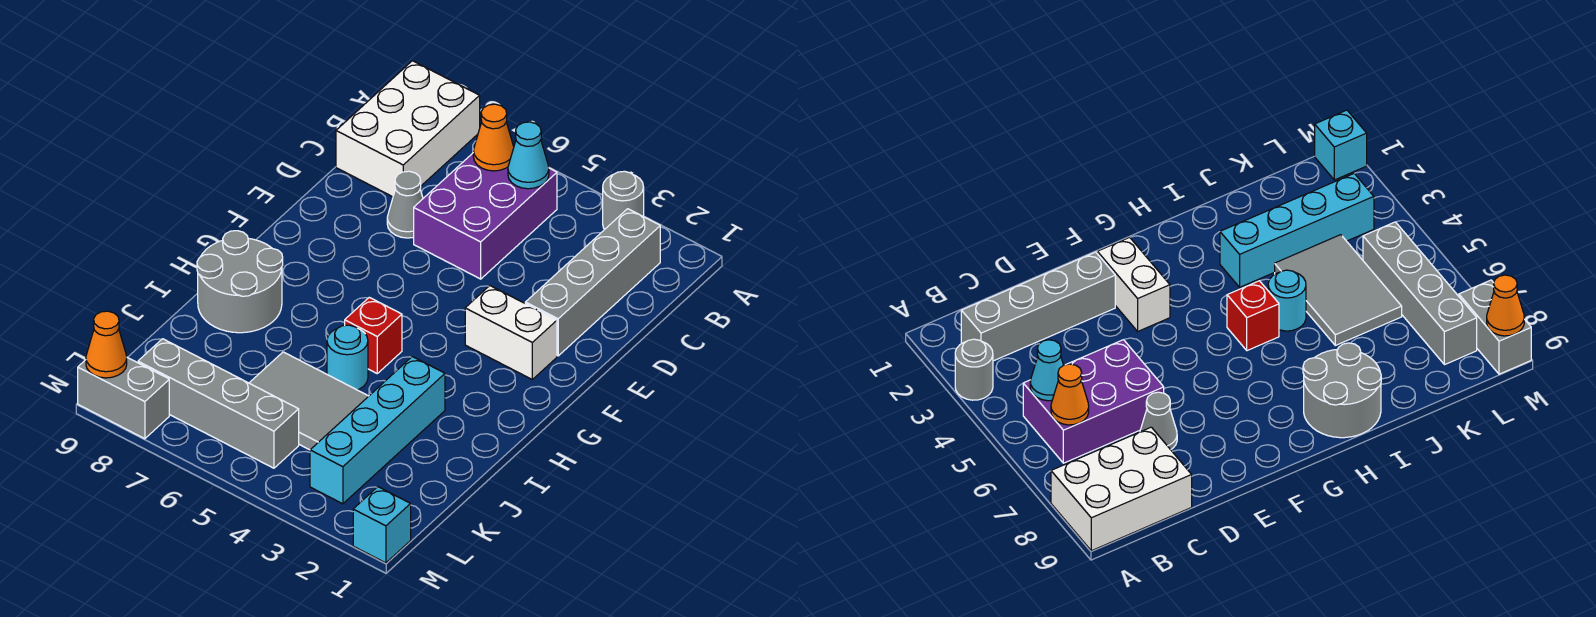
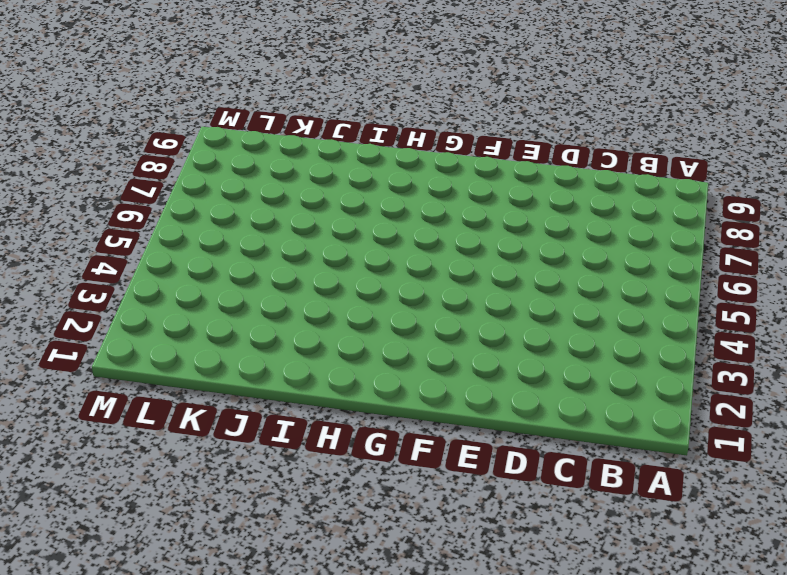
none -> grey round brick A3 level 1
none -> white brick A8:C9 level 1
none -> grey brick B2:E2 level 1

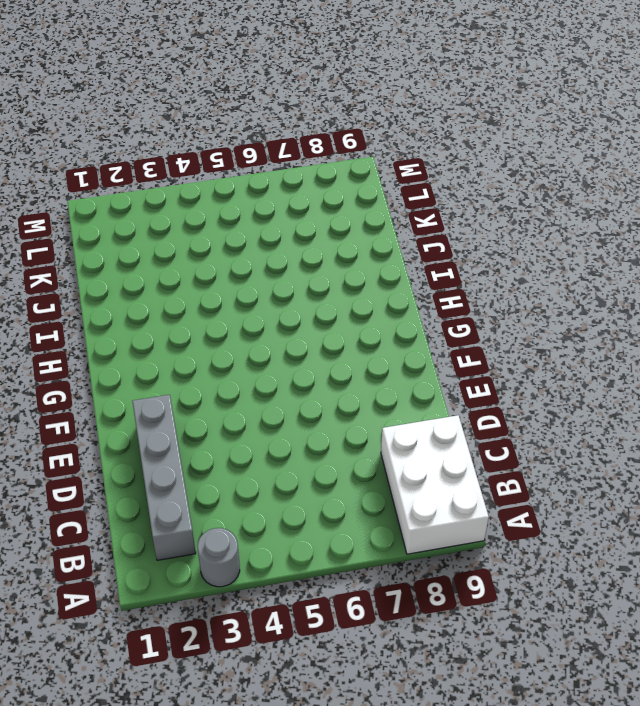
none -> purple brick B5:D6 level 1
none -> grey cone D7 level 1
none -> white brick F2:F3 level 1

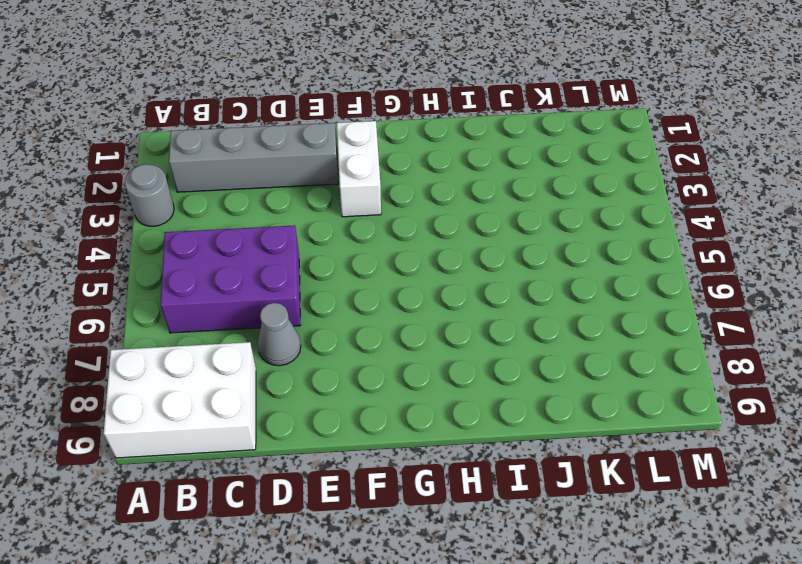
none -> red brick H5 level 1
none -> grey round brick H8:I9 level 1
none -> cyan brick I3:L3 level 1

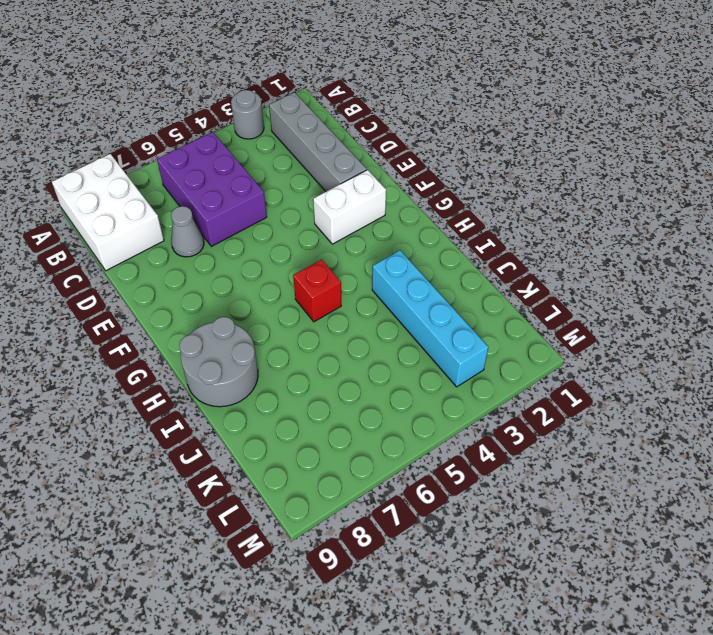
none -> cyan round brick I5 level 1
none -> grey tile J4:K6 level 1
none -> grey brick L5:L8 level 1

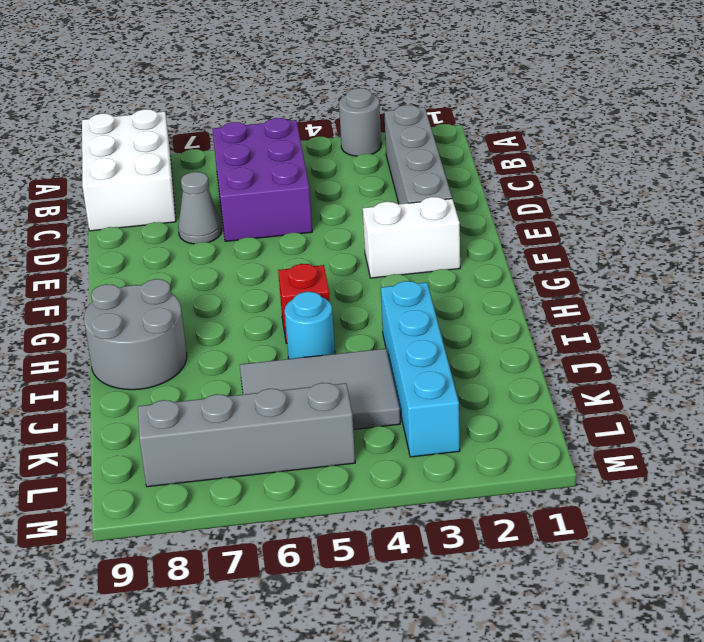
none -> cyan brick M1 level 1
none -> grey brick M8:M9 level 1
none -> cyan cone B5 level 2

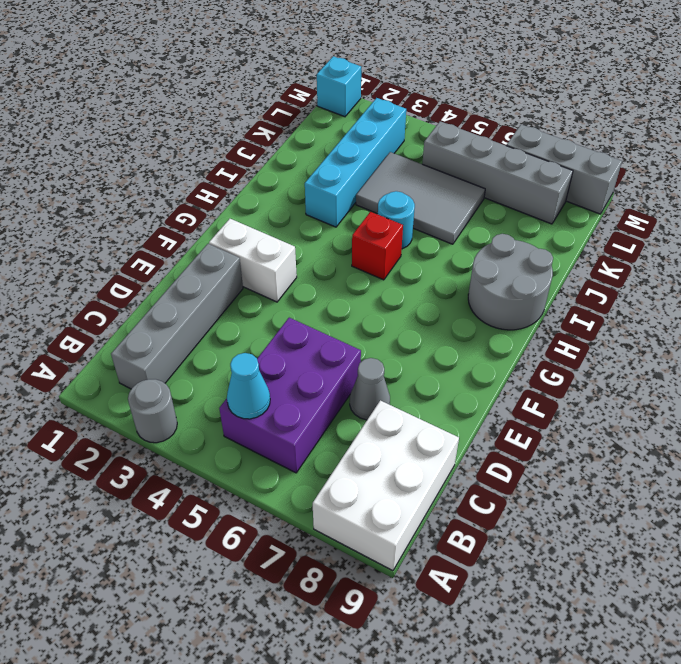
grey brick M7:M9 level 1 -> grey brick M8:M9 level 1
none -> orange cone B6 level 2
none -> orange cone M9 level 2

